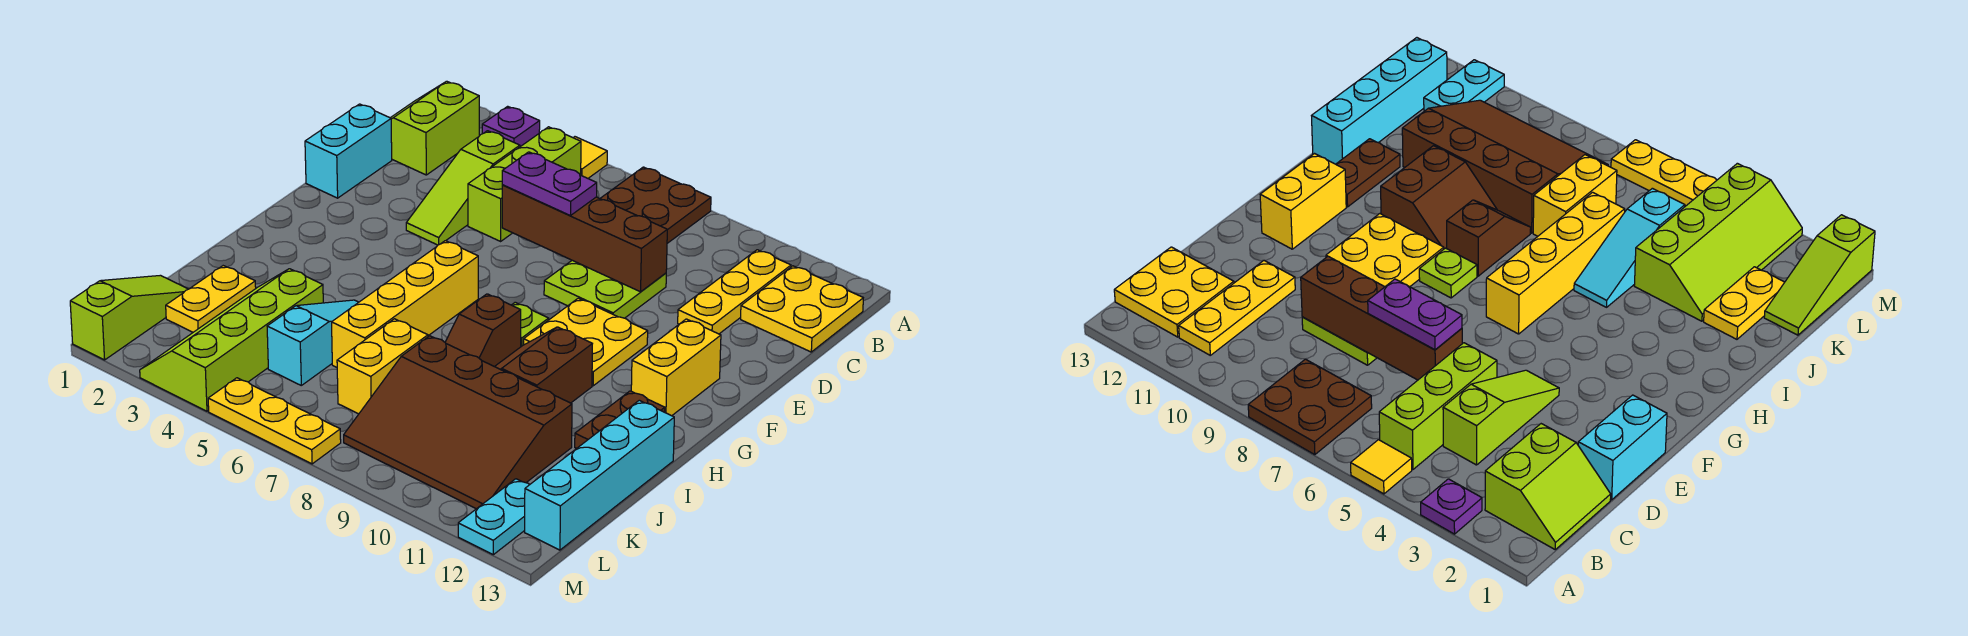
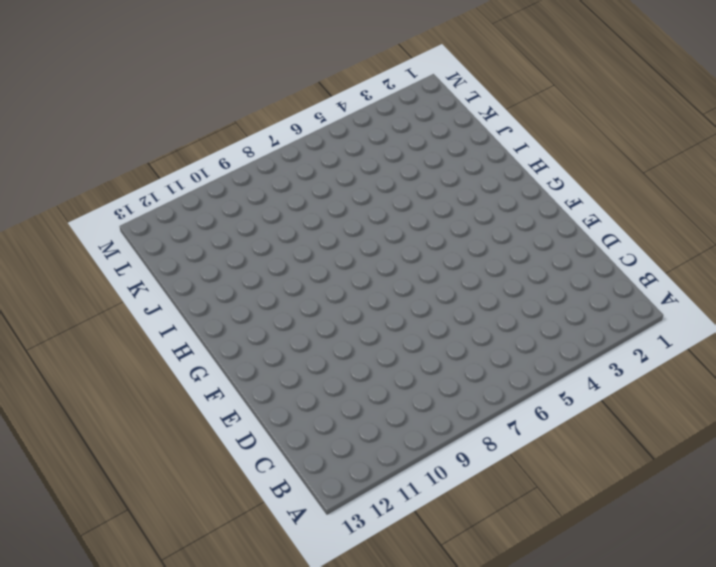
none -> purple plate A3 level 1
none -> yellow tile A5 level 1
none -> brown plate A7:B8 level 1

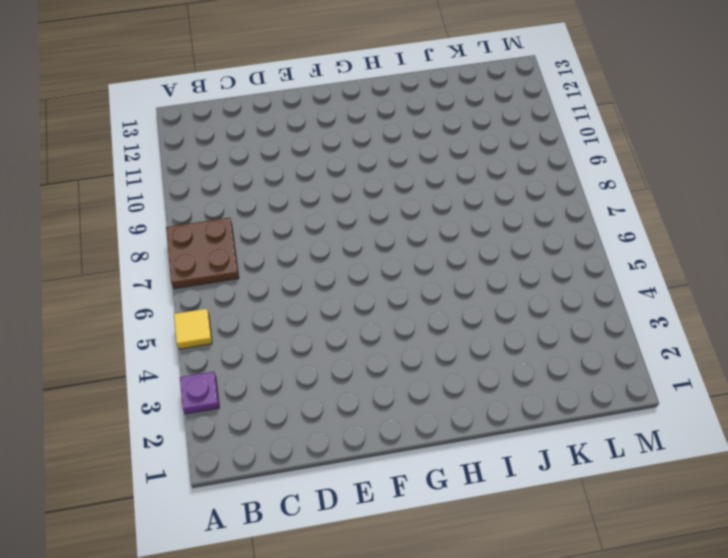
none -> lime slope B1:C2 level 1 top 2
none -> lime brick B5:D5 level 1
none -> yellow plate B11:D11 level 1

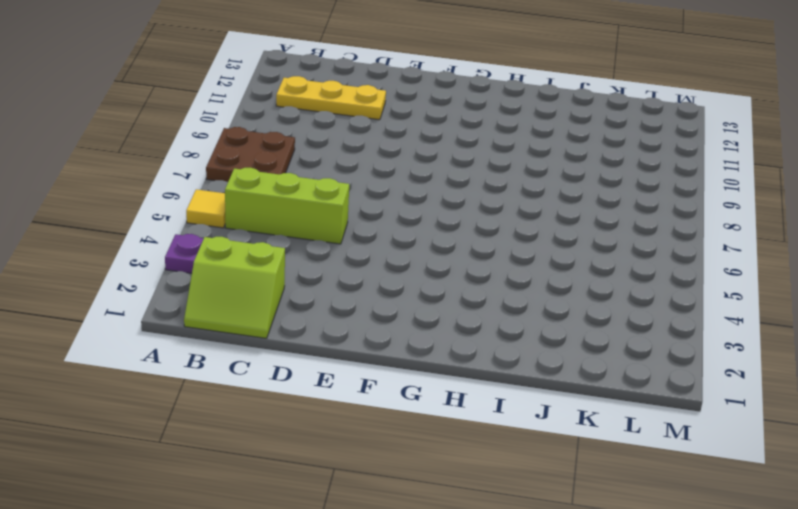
none -> yellow plate B12:C13 level 1
none -> lime slope C4:E4 level 1 top C
none -> cyan brick D1:E1 level 1

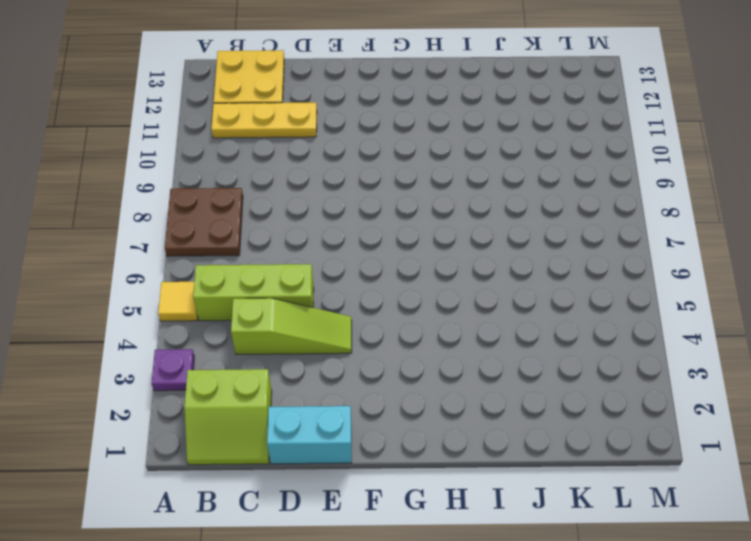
none -> lime plate D8:E9 level 1
none -> yellow plate F9:G10 level 1
none -> yellow brick F12:G12 level 1

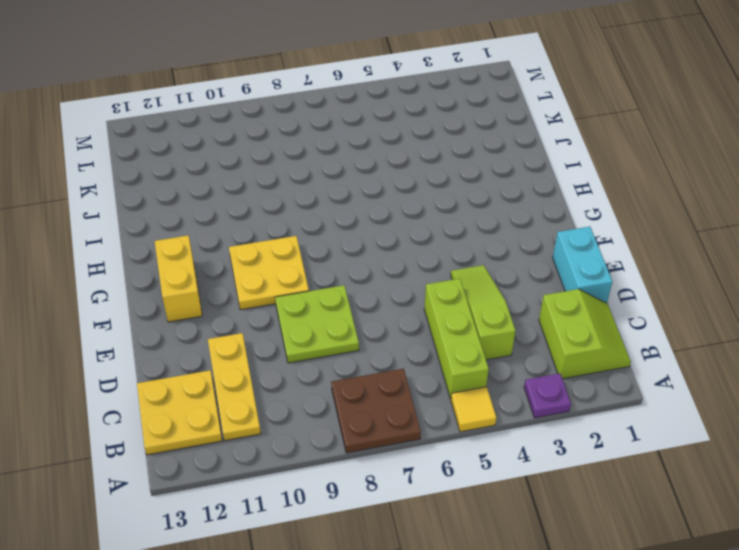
none -> yellow brick G6:J6 level 1
none -> lime plate G8 level 1
none -> brown slope H8:I8 level 1 top H

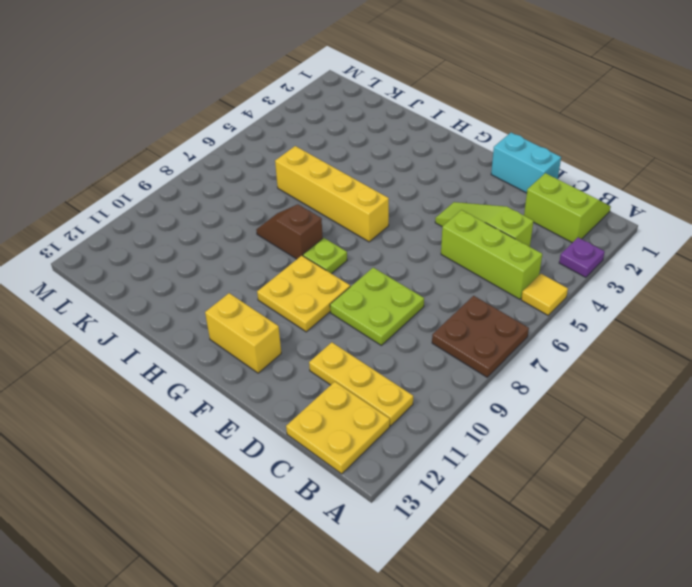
none -> brown slope H9:I10 level 1 top 10
none -> brown plate H12:I12 level 1
none -> cyan slope I5:K5 level 1 top K

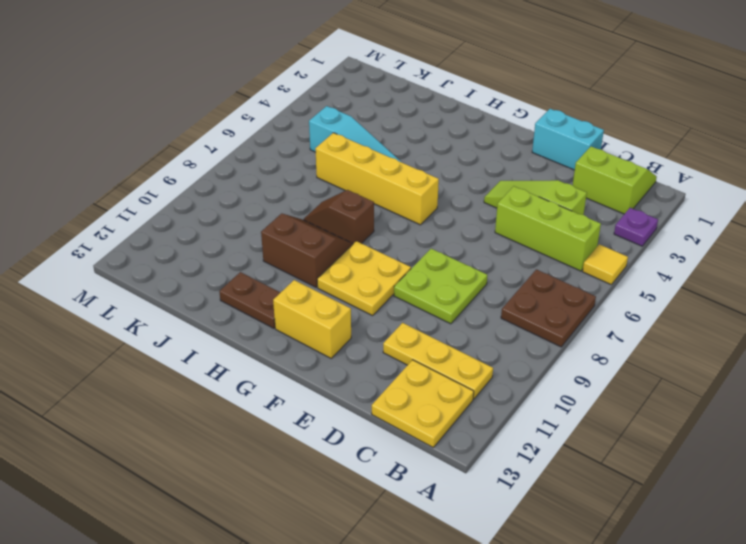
none -> lime plate G8 level 1
none -> cyan brick I13:L13 level 1
none -> yellow plate J2:K2 level 1

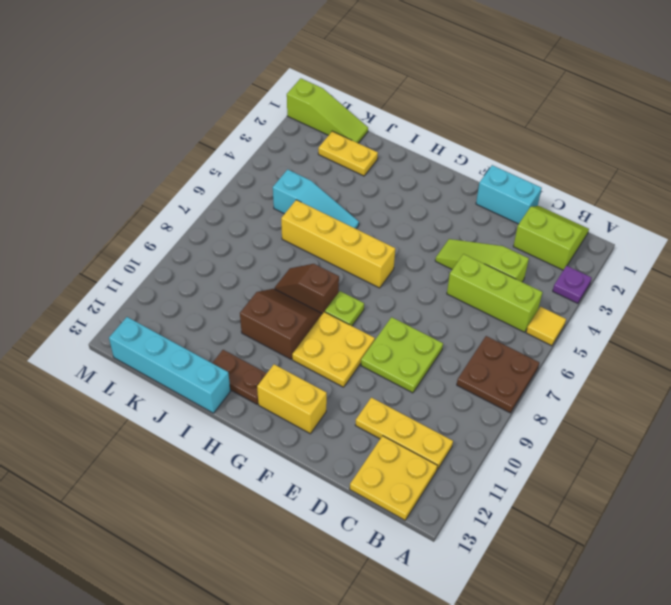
none -> lime slope J3:M4 level 1 top 4
none -> yellow brick J7:K7 level 1
none -> brown slope J8:L11 level 1 top J

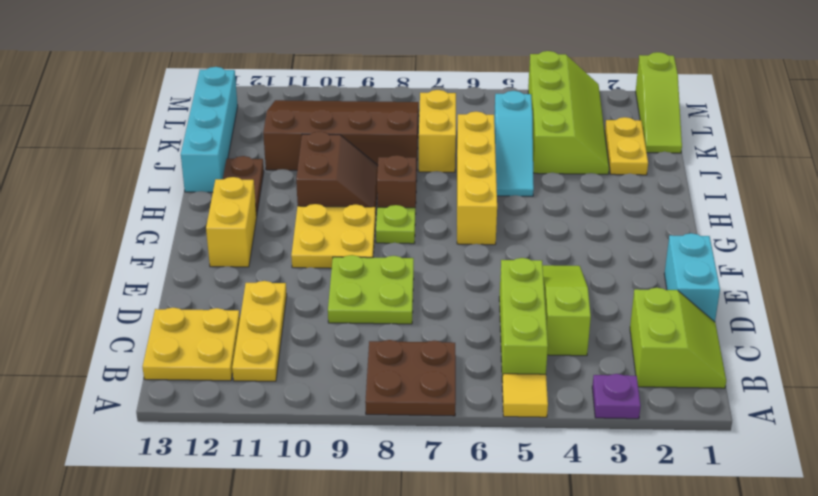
none -> cyan plate L12:M12 level 1
none -> yellow plate M5:M7 level 1
none -> brown brick D6:D9 level 2

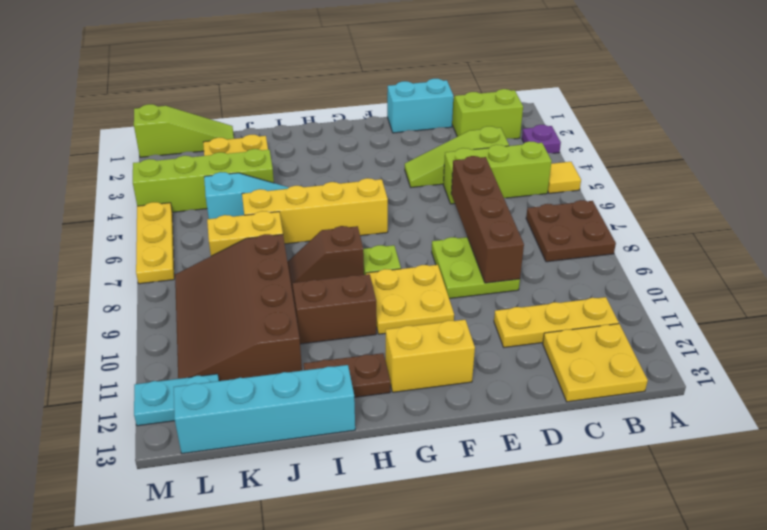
none -> purple plate D6:D7 level 3

